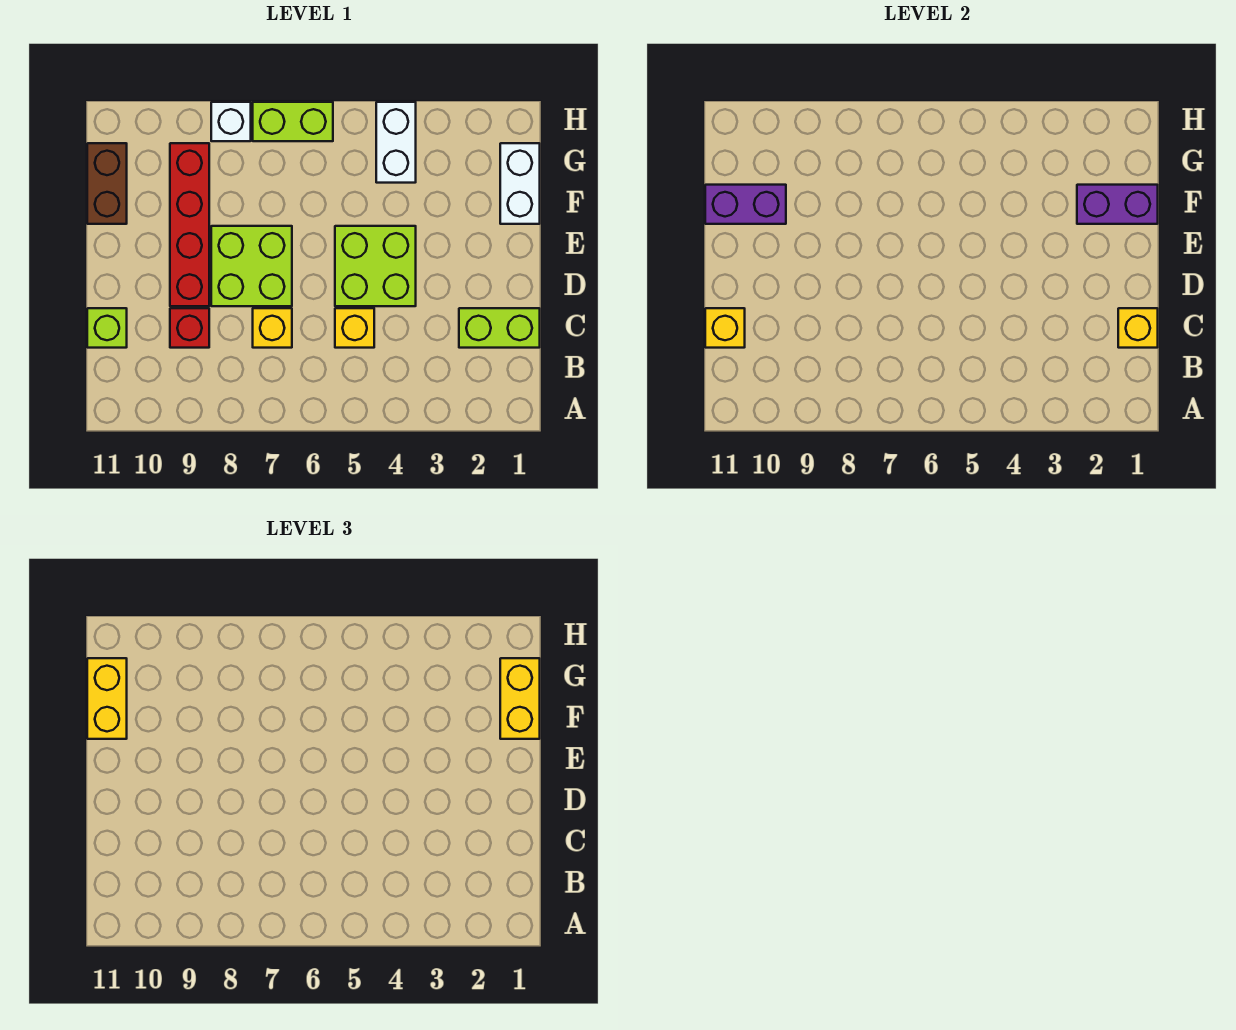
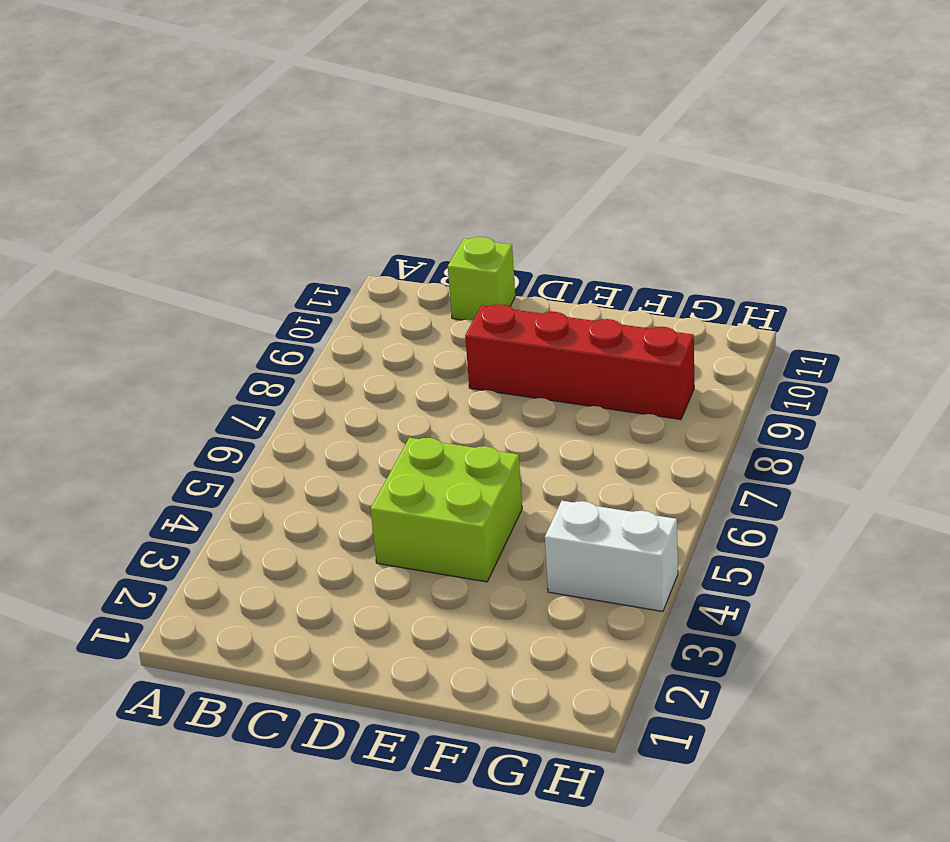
none -> lime brick C1:C2 level 1
none -> yellow brick C5 level 1
none -> yellow brick C7 level 1

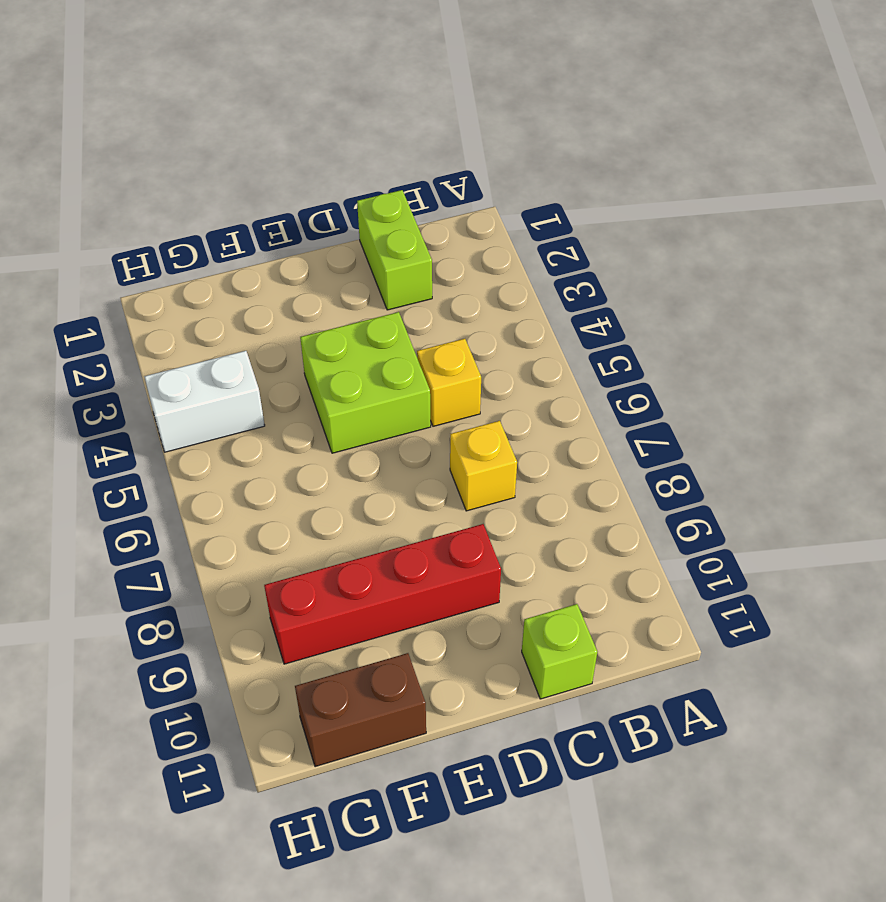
none -> red brick C9 level 1
none -> lime brick D7:E8 level 1
none -> white brick F1:G1 level 1

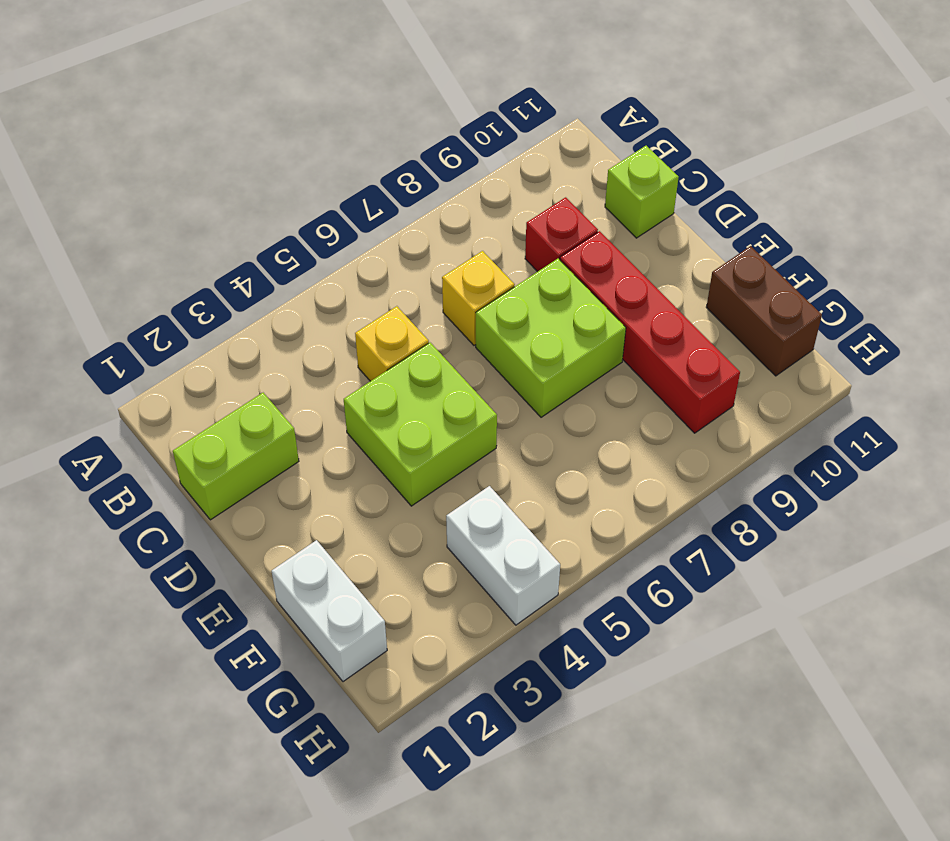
none -> lime brick H6:H7 level 1
none -> white brick H8 level 1
none -> yellow brick C1 level 2

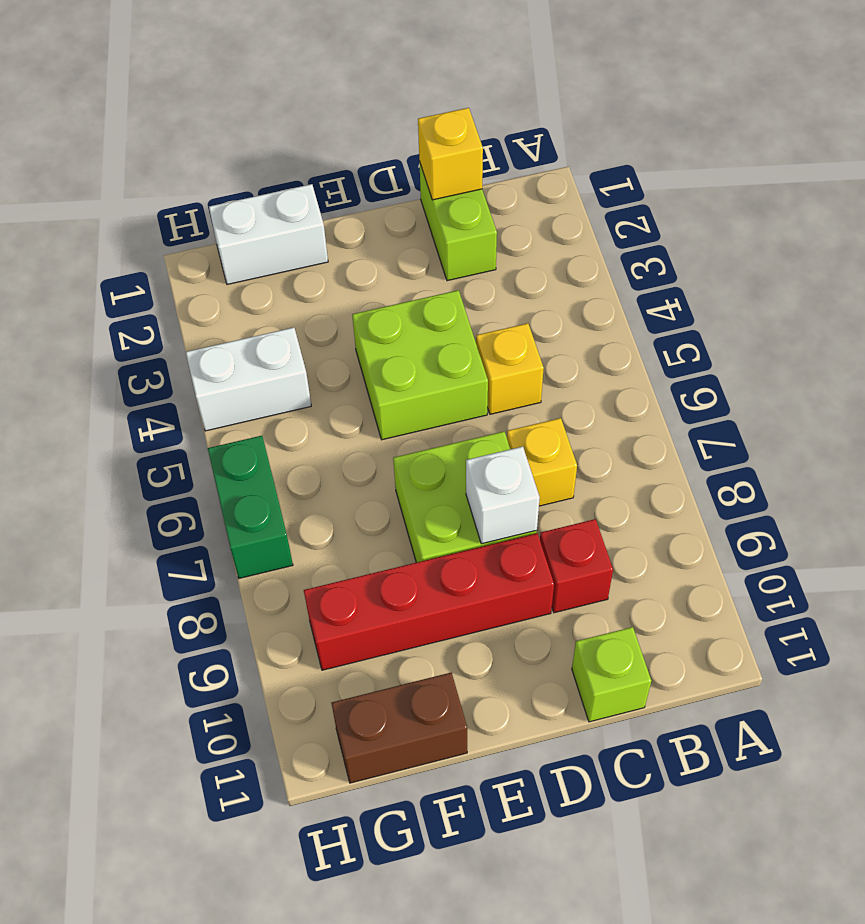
white brick D8 level 2 -> white brick H8 level 1
green brick H6:H7 level 1 -> lime brick H6:H7 level 1
none -> yellow brick C11 level 2
none -> purple brick F1:F2 level 2
none -> purple brick F10:F11 level 2

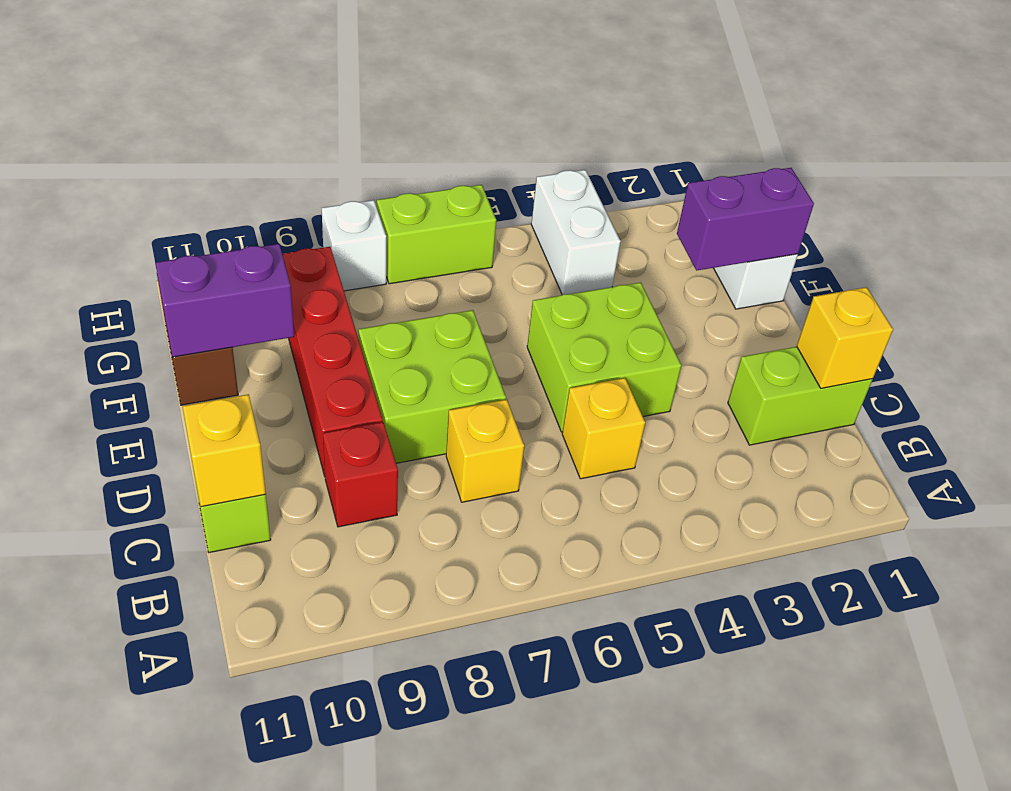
none -> yellow brick F1:G1 level 3
none -> yellow brick F11:G11 level 3

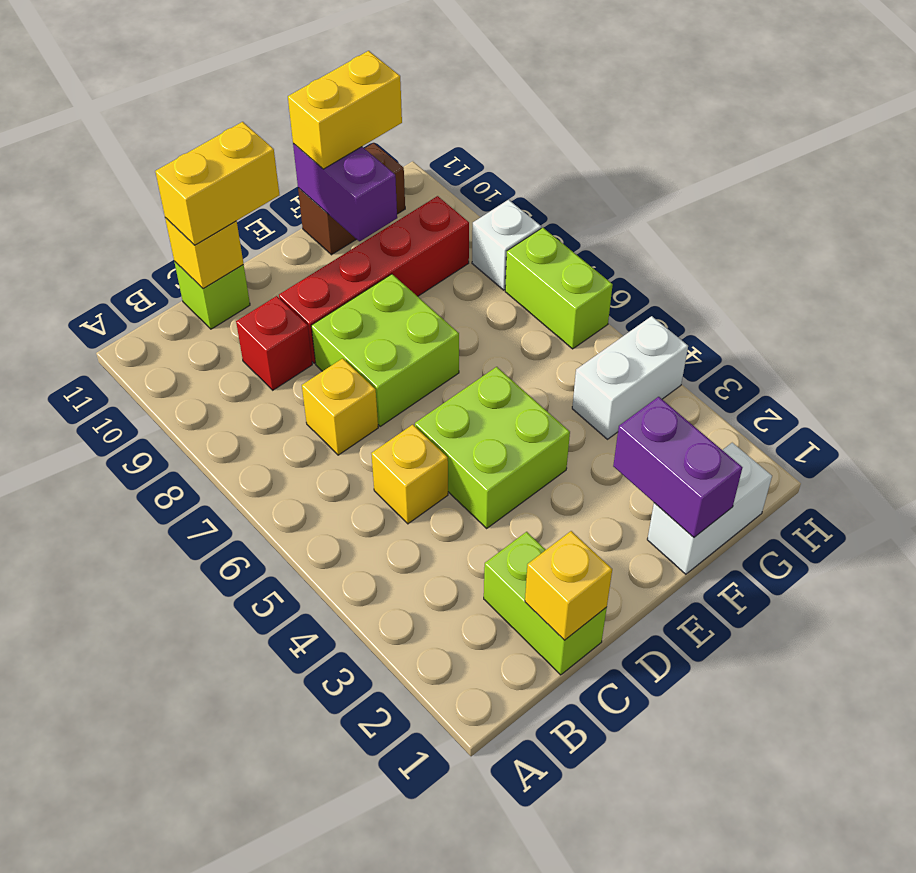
yellow brick C11:D11 level 3 -> yellow brick F1:G1 level 3

